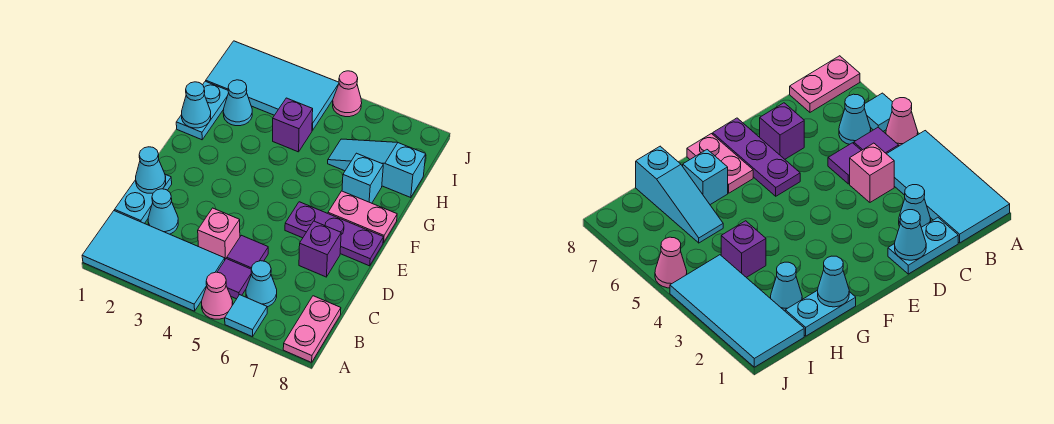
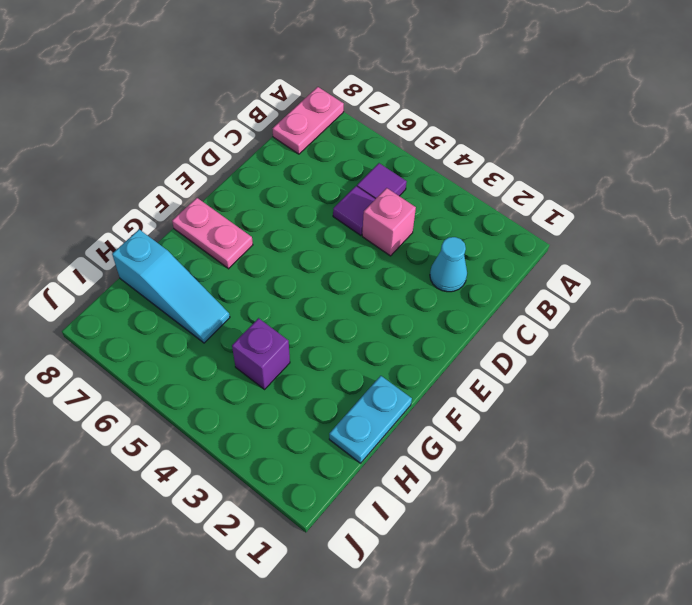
none -> cyan tile A1:B4 level 1
none -> pink cone A5 level 1
none -> cyan tile A6 level 1

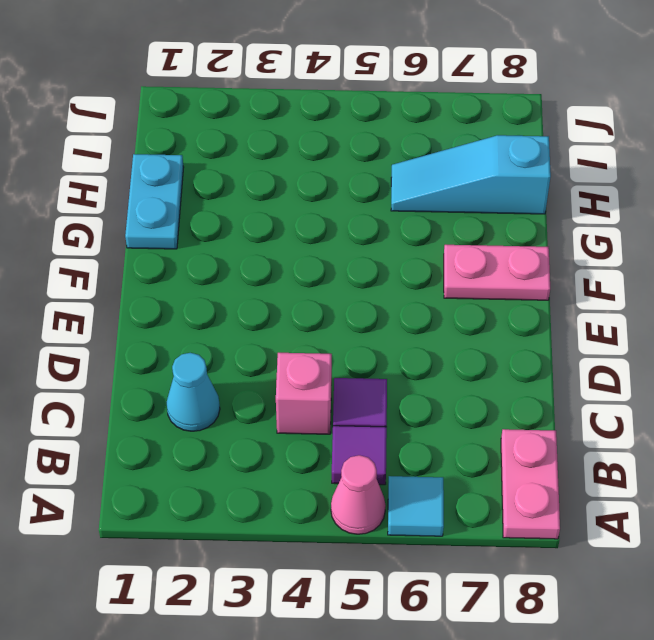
none -> cyan tile A1:B4 level 1
none -> cyan cone B6 level 1
none -> cyan plate C1:D1 level 1

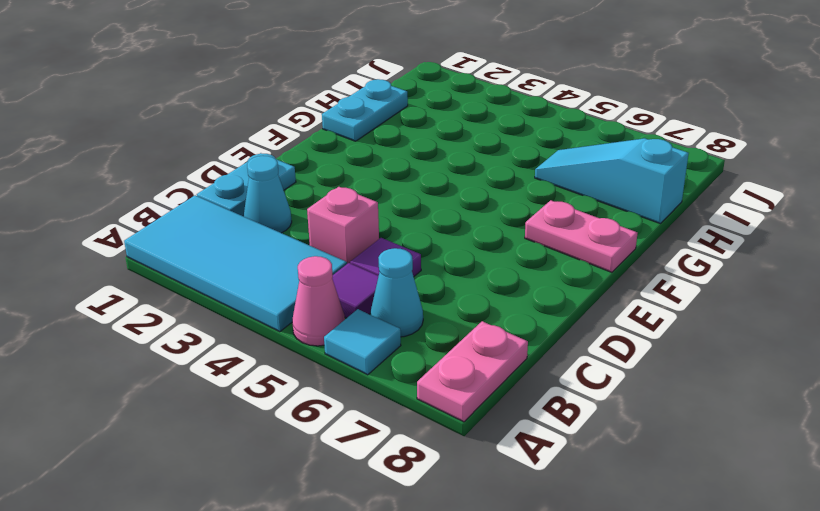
none -> purple brick D7 level 1
none -> purple plate E6:E8 level 1
none -> cyan brick G7 level 1

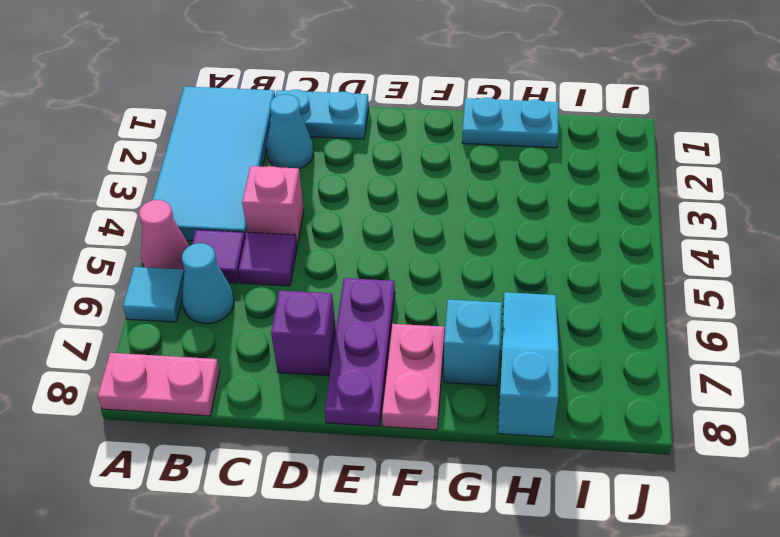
none -> cyan cone H2 level 1
none -> purple brick H4 level 1
none -> cyan tile I1:J4 level 1

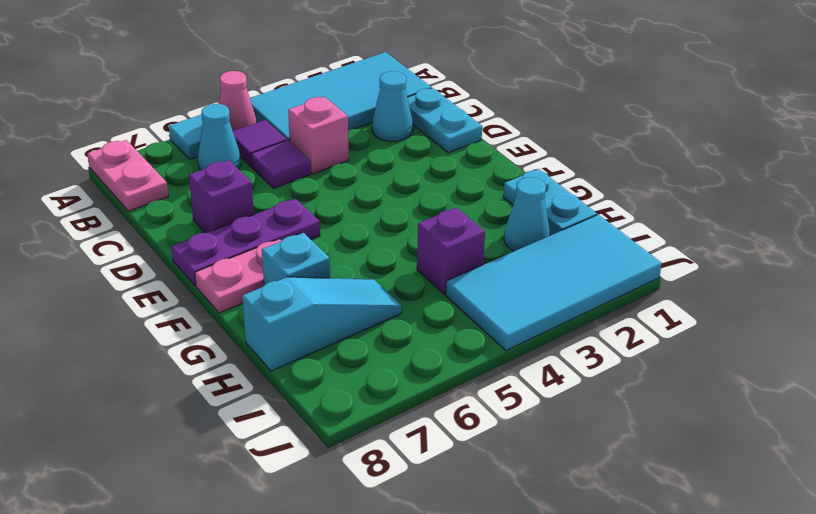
none -> pink cone J5 level 1
none -> cyan cone D1 level 2
none -> cyan cone G1 level 2

